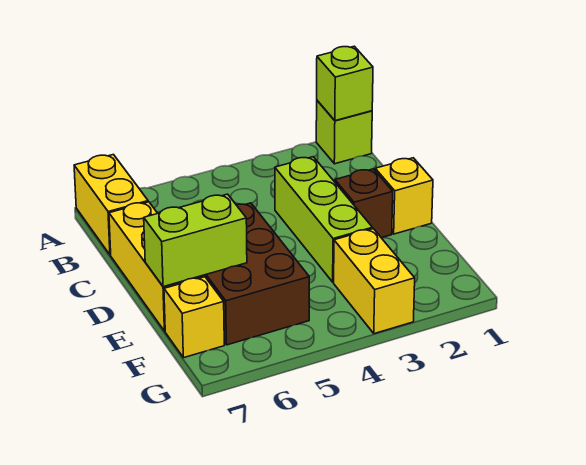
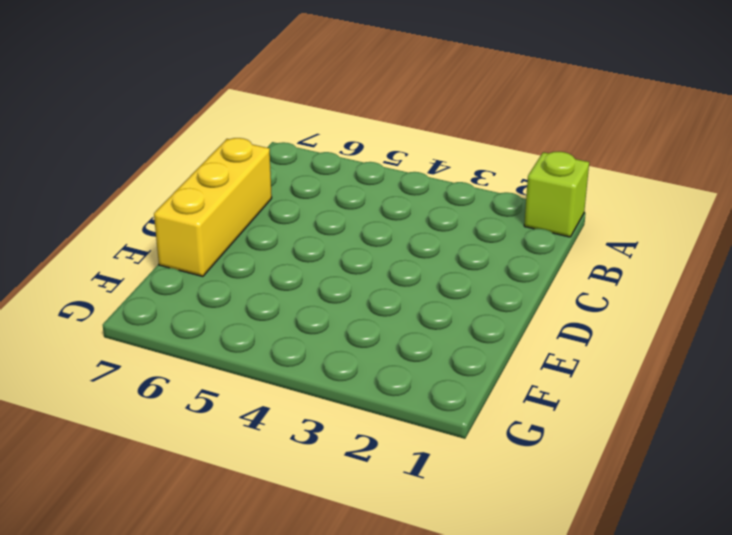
none -> yellow brick A7:B7 level 1
none -> lime brick C3:E3 level 1

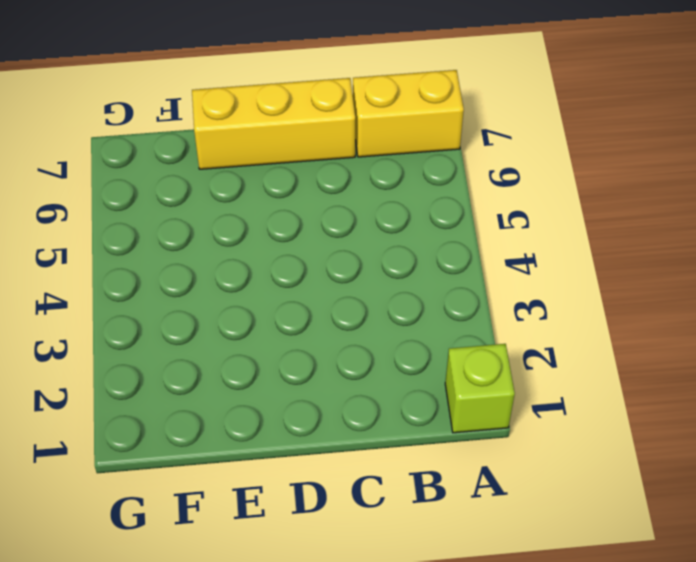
none -> lime brick C3:E3 level 1
none -> yellow brick D1 level 1

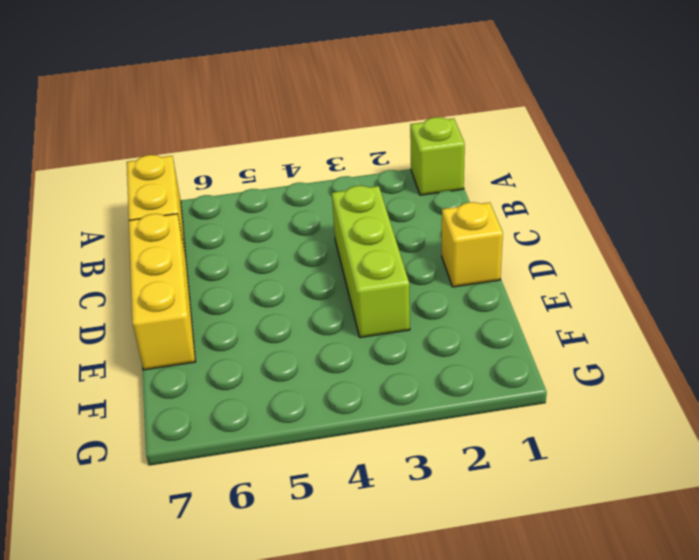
none -> brown brick D2 level 1
none -> brown brick D5:F6 level 1

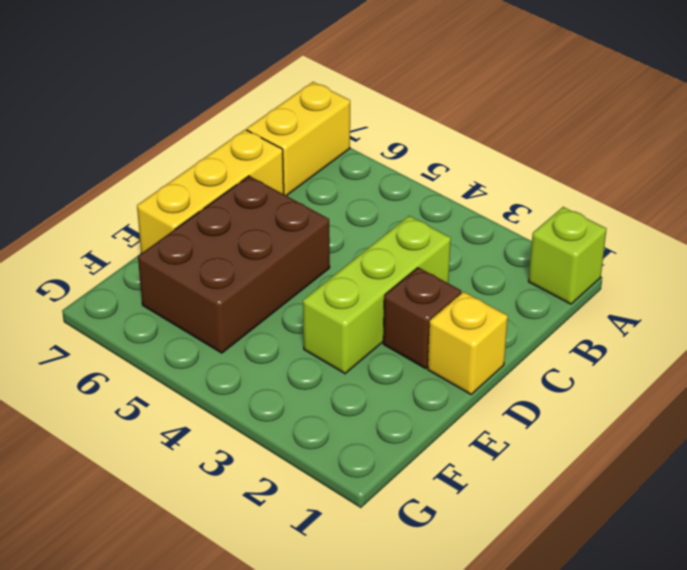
none -> yellow brick F3:G3 level 1
none -> yellow brick F7 level 1

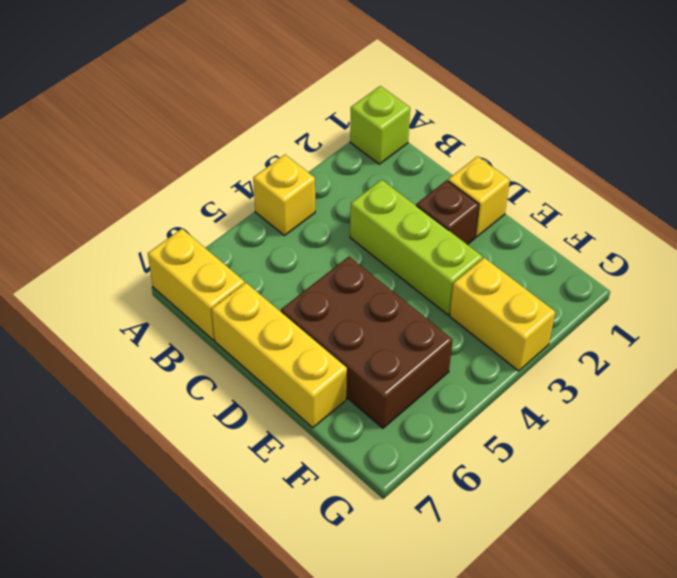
yellow brick A4 level 1 -> yellow brick F7 level 1
none -> lime brick A1 level 2
none -> lime brick E6:E7 level 2

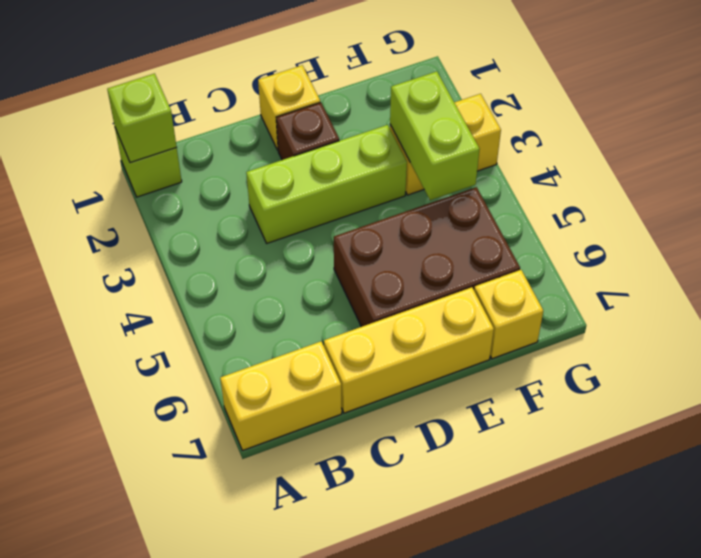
lime brick F3:F4 level 2 -> lime brick E6:E7 level 2

